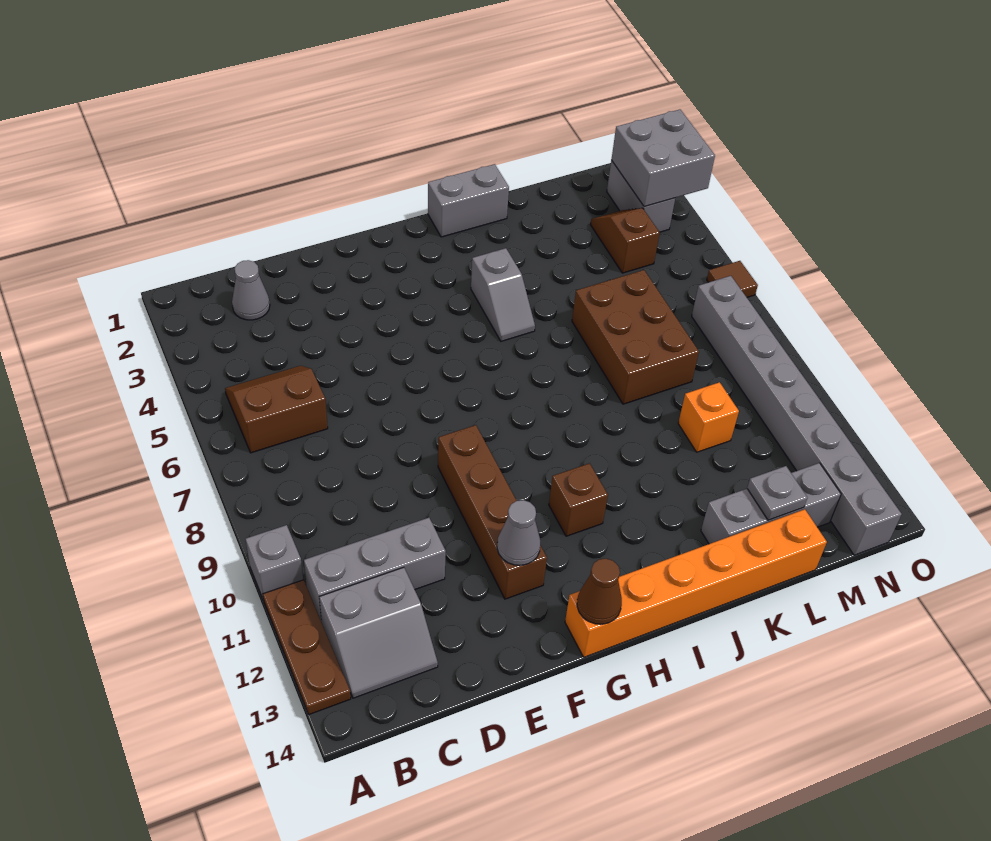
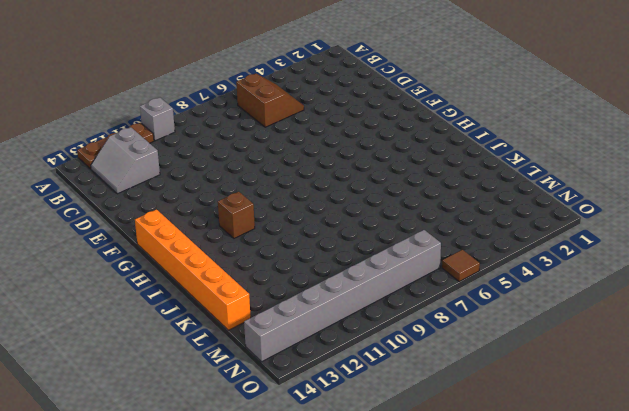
none -> grey brick B11:D11 level 1
none -> grey cone C2 level 1
none -> brown brick F9:F12 level 1

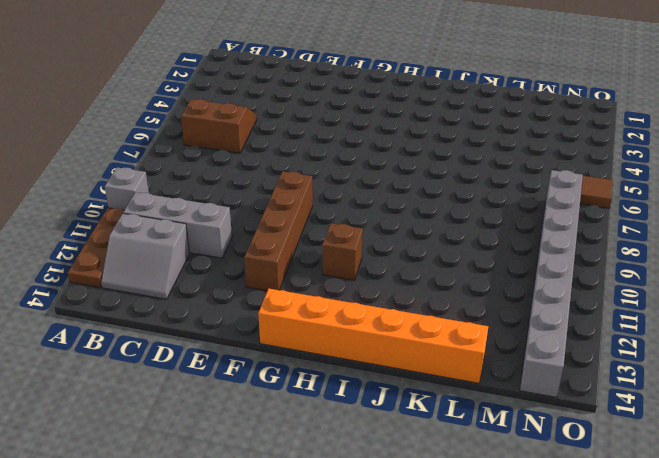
none -> grey cone C2 level 1
none -> grey brick I1:J1 level 1
none -> grey slope I4:I5 level 1 top 4

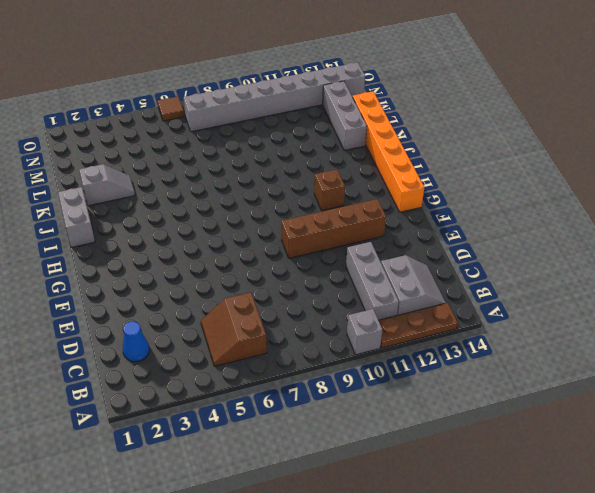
blue cone C2 level 1 -> grey cone C2 level 1
grey slope K2:K3 level 1 top 2 -> grey slope I4:I5 level 1 top 4
none -> brown brick K6:L8 level 1
none -> orange brick L10 level 1
none -> brown slope M3:M4 level 1 top 4

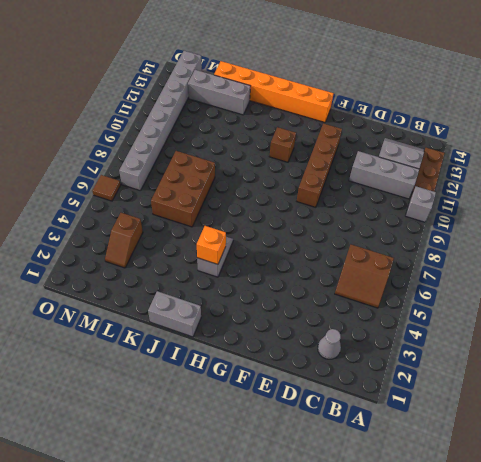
orange brick I4 level 2 -> orange brick L10 level 1
none -> grey brick N2:N3 level 1
none -> grey cone F12 level 2
none -> brown cone G14 level 2

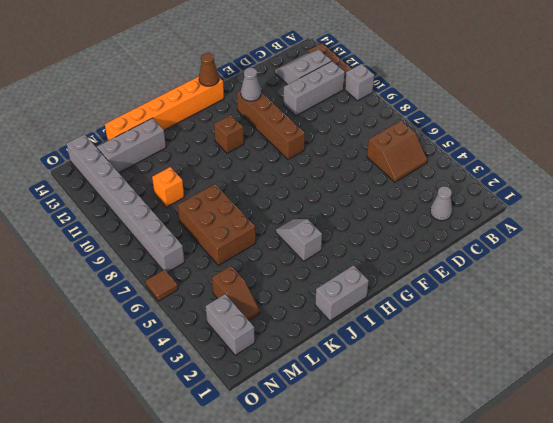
none -> grey plate L13 level 2
none -> grey brick N2:O3 level 2

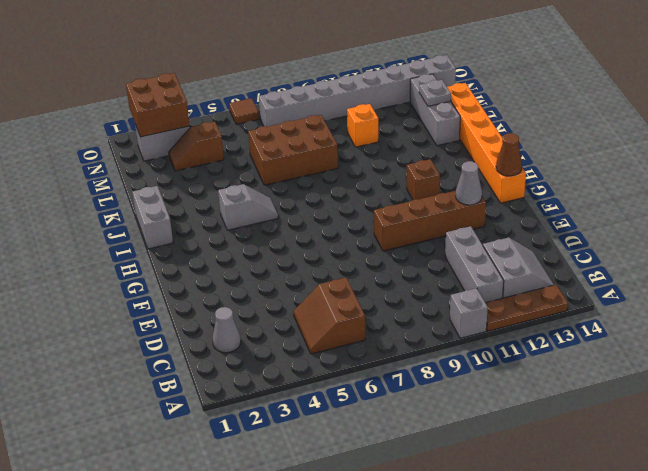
brown brick N2:O3 level 2 -> grey brick N2:O3 level 2

